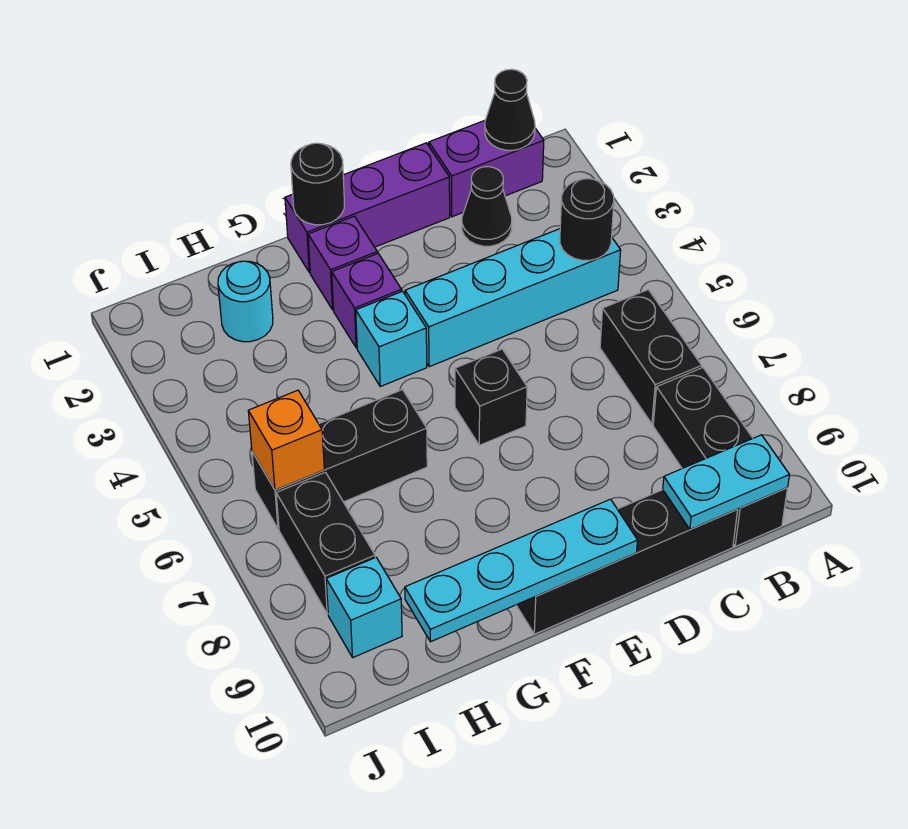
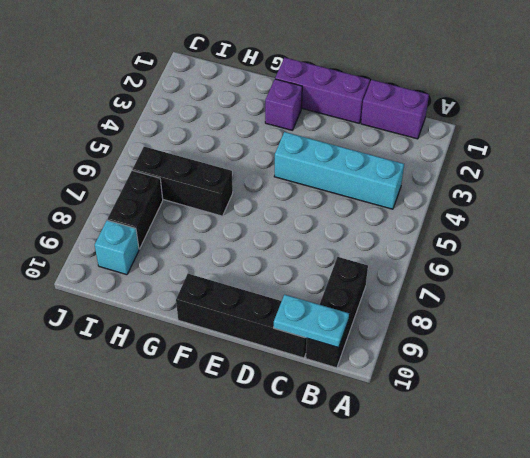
none -> black brick B6:B7 level 1
none -> black cone C2 level 1
none -> black brick E6 level 1

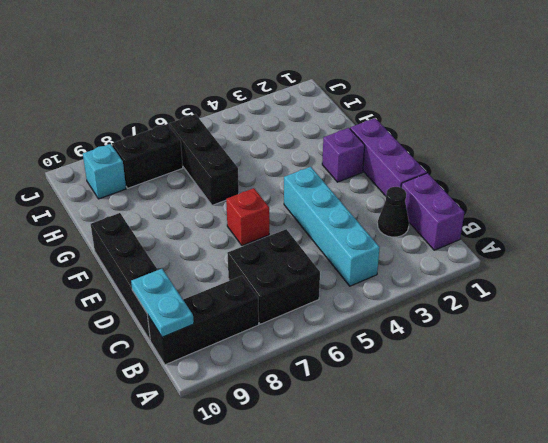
black brick B6:C7 level 1 -> black brick B6:B7 level 1
red brick E6 level 1 -> black brick E6 level 1
none -> purple brick F3 level 1
none -> cyan brick F4 level 1
none -> cyan round brick H2 level 1

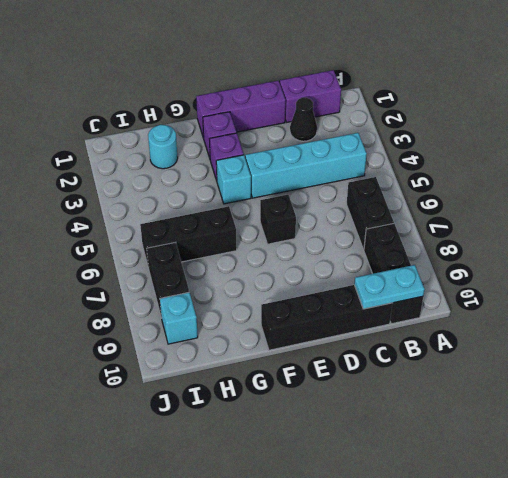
none -> black cone B1 level 2
none -> black round brick B4 level 2
none -> cyan plate E10:H10 level 2

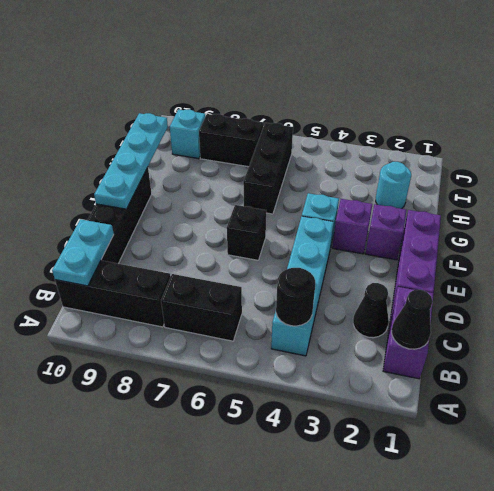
none -> black round brick F1 level 2
none -> orange brick I6 level 2

